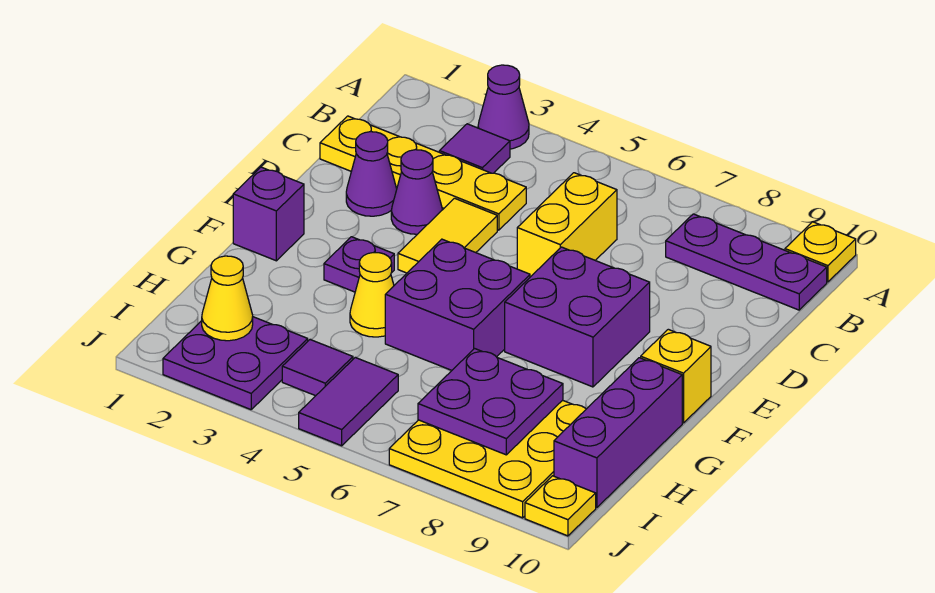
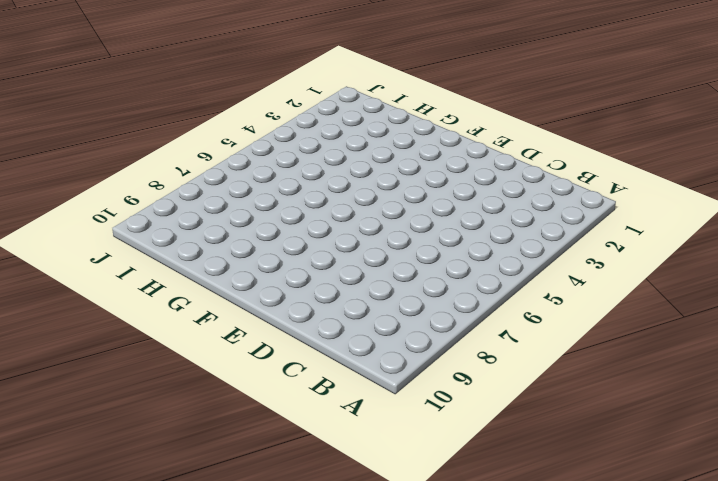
none -> purple cone A3 level 1
none -> yellow plate A10 level 1
none -> purple tile B3 level 1

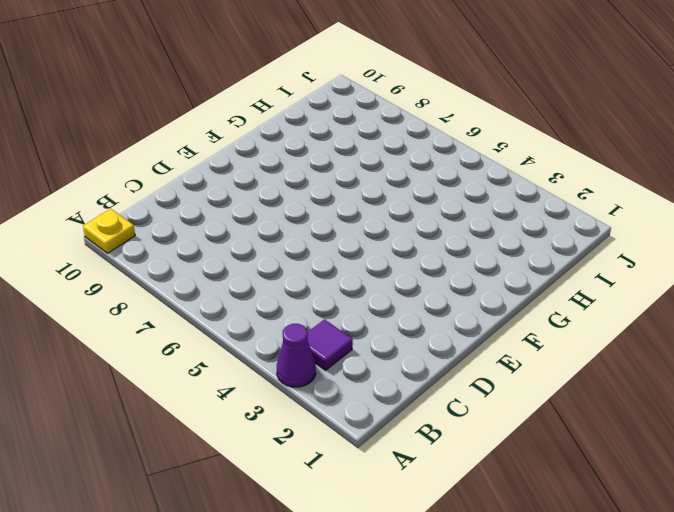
none -> purple plate B8:B10 level 1
none -> yellow plate C1:C4 level 1
none -> yellow brick C6:D6 level 1

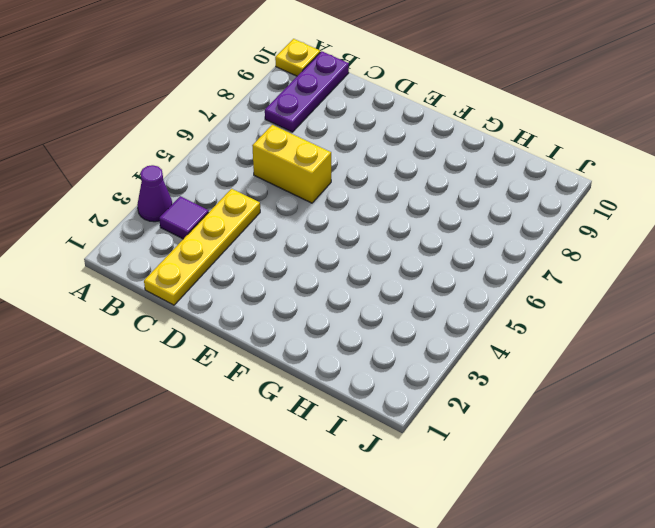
none -> purple cone D2 level 1
none -> purple cone D3 level 1
none -> yellow tile D4:E4 level 1

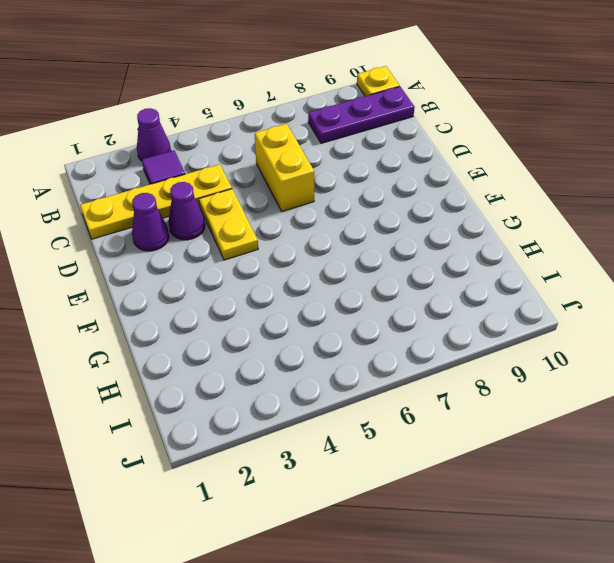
yellow plate D4:E4 level 1 -> yellow tile D4:E4 level 1
none -> purple brick E7:F8 level 1
none -> purple brick F1 level 1
none -> purple plate F3 level 1

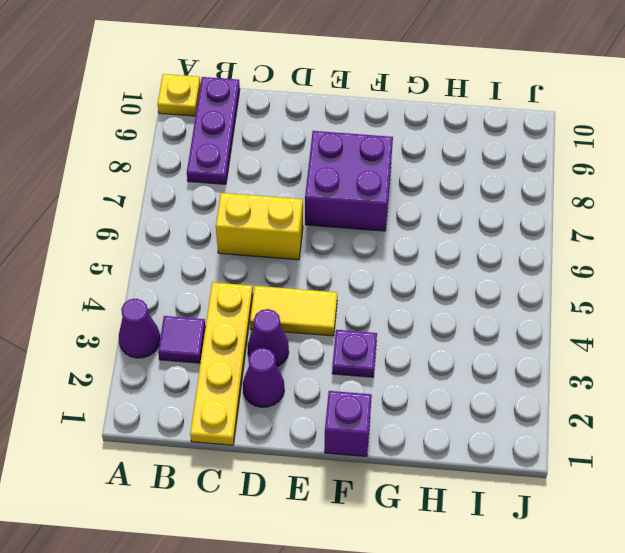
none -> purple brick F5:G6 level 1
none -> yellow brick F10 level 1
none -> yellow cone G4 level 1

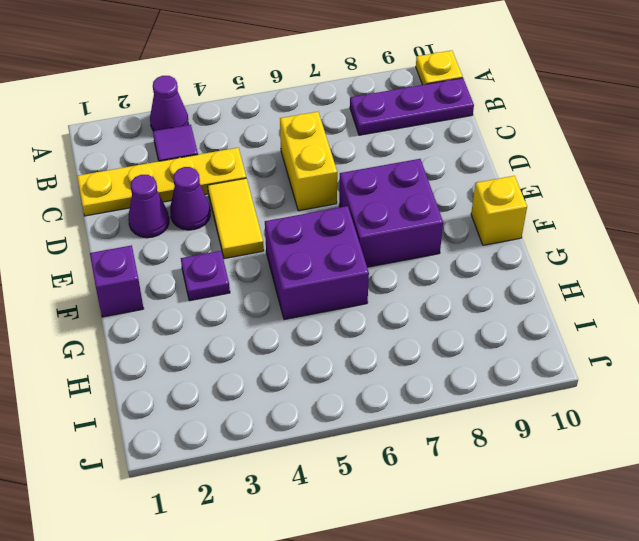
none -> yellow cone G4 level 1
none -> purple brick G10:I10 level 1
none -> yellow plate H7:J9 level 1

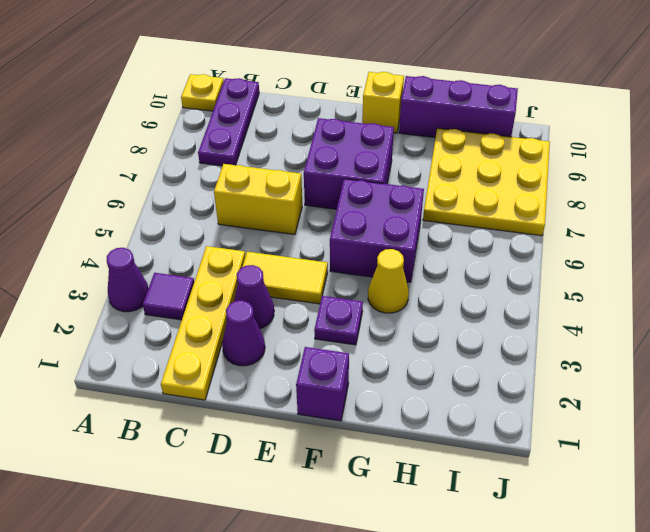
none -> purple plate I2:J3 level 1
none -> purple tile I4 level 1
none -> purple tile I5:J5 level 1

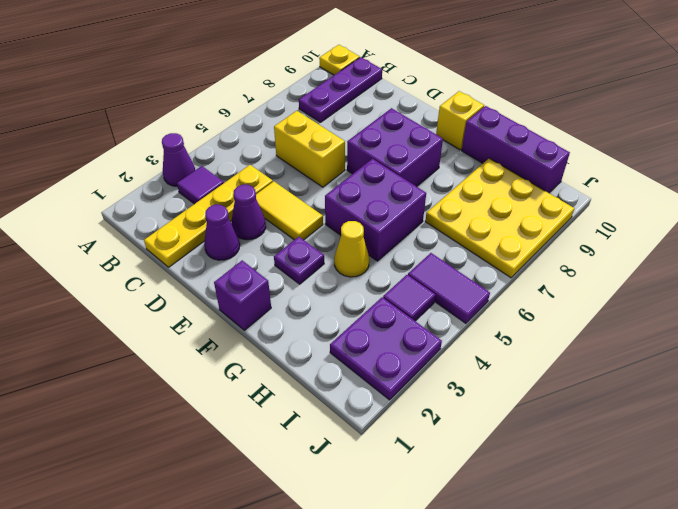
none -> yellow plate J10 level 1
none -> purple plate H7:I8 level 2
none -> yellow cone I2 level 2

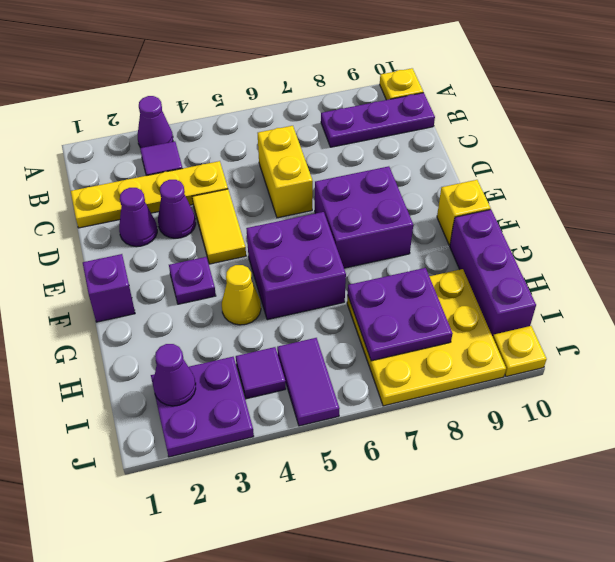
purple cone I2 level 2 -> yellow cone I2 level 2

